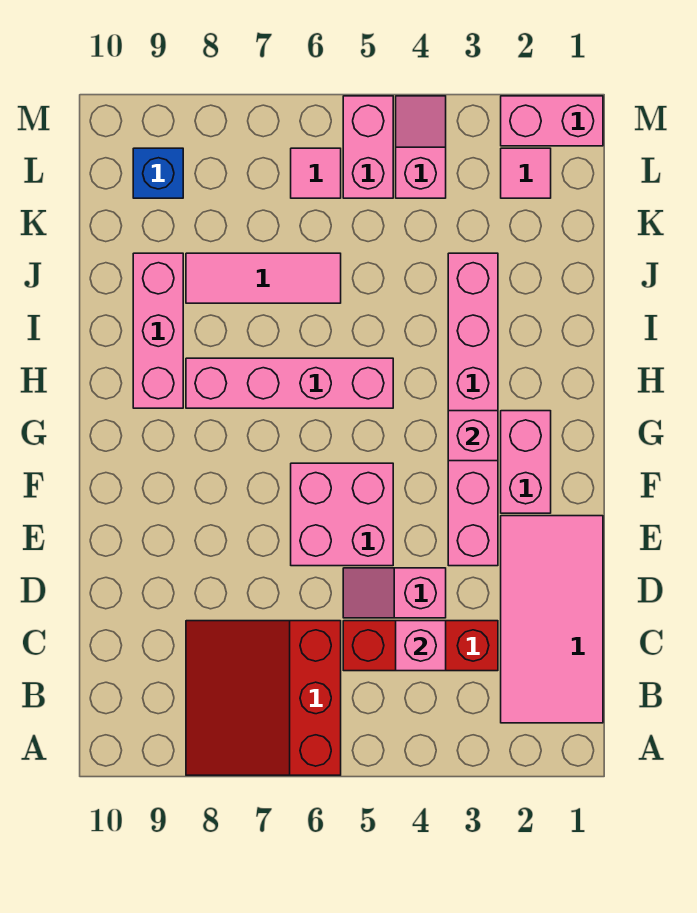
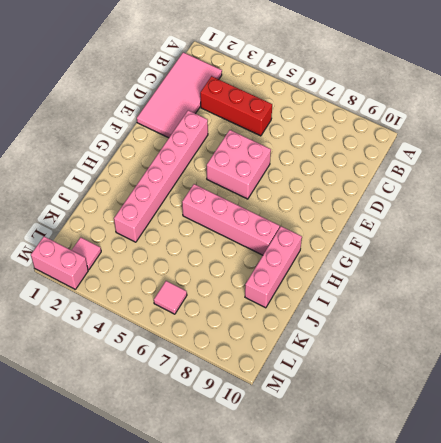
none -> red slope A6:C8 level 1 top 6
none -> pink slope D4:D5 level 1 top 4
none -> pink brick F2:G2 level 1

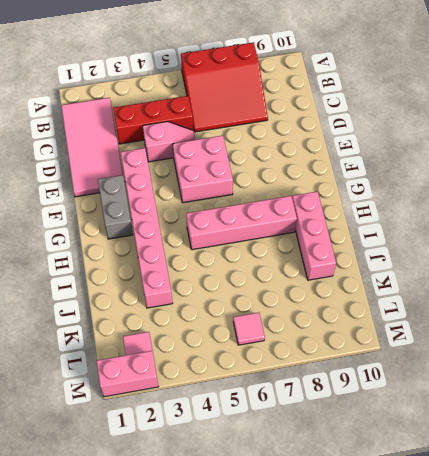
red slope A6:C8 level 1 top A -> red slope A6:C8 level 1 top 6
grey brick F2:G2 level 1 -> pink brick F2:G2 level 1
none -> pink tile J6:J8 level 1
none -> pink slope L4:M4 level 1 top L
none -> pink brick L5:M5 level 1

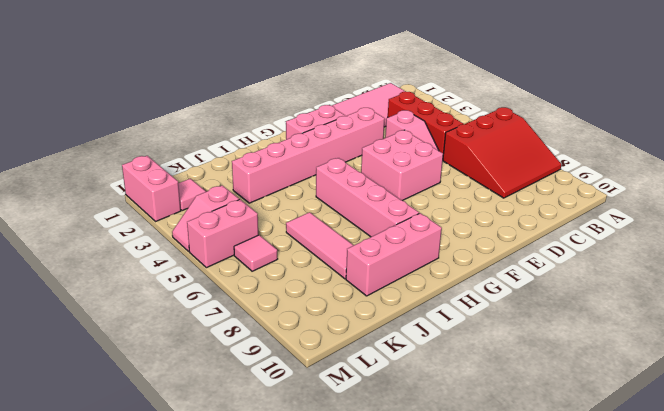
none -> blue brick L9 level 1
none -> pink brick C4 level 2
none -> pink brick G3 level 2

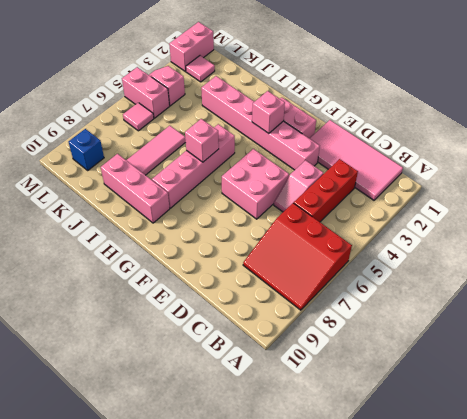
pink brick H6 level 2 -> pink brick C4 level 2

